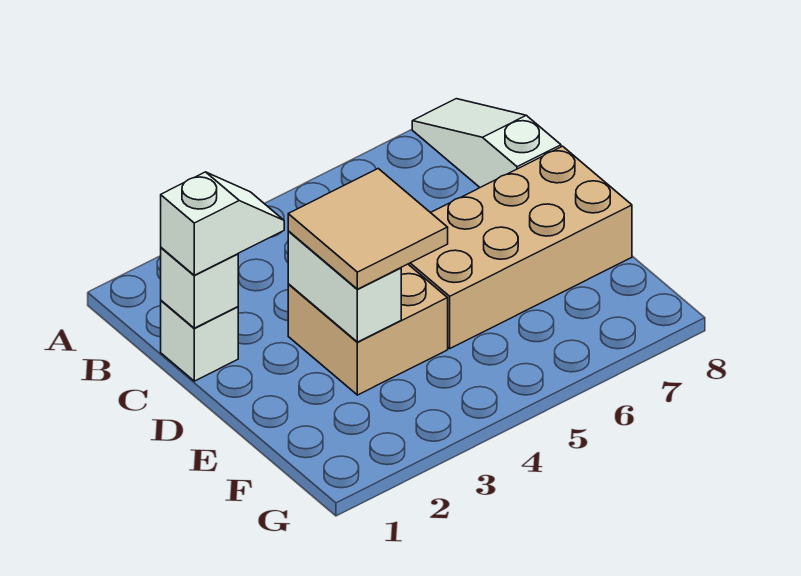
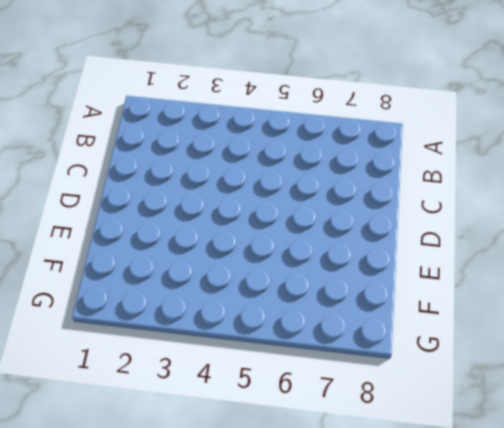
none -> white slope A8:C8 level 1 top C
none -> white brick C1 level 1

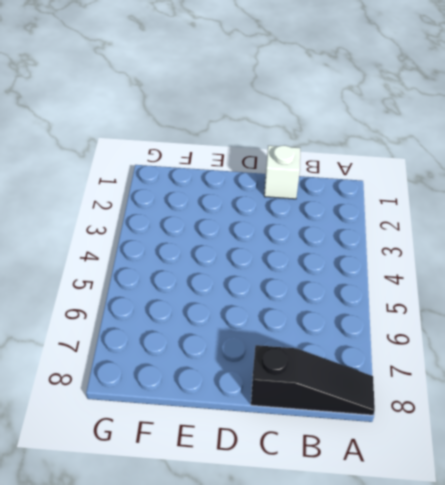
black slope A8:C8 level 1 top C -> white slope A8:C8 level 1 top C
none -> tan brick D3:E4 level 1
none -> tan brick D5:E8 level 1

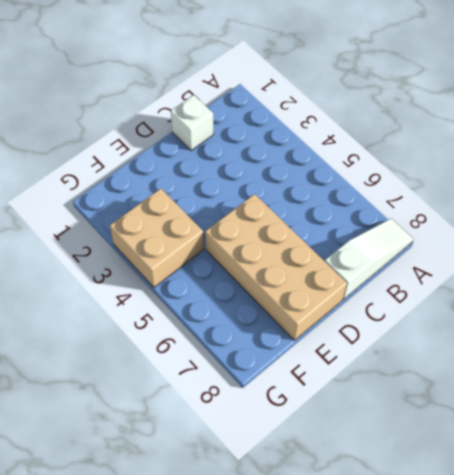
tan brick F3:G4 level 1 -> tan brick D3:E4 level 1
none -> white brick C1 level 2
none -> white brick D3:E3 level 2

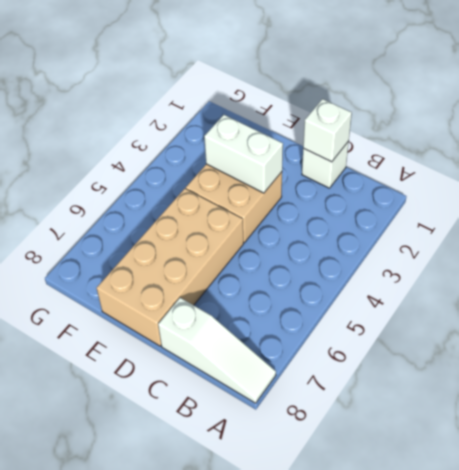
none -> white slope C1:C2 level 3 top 1
none -> tan tile D3:E4 level 3

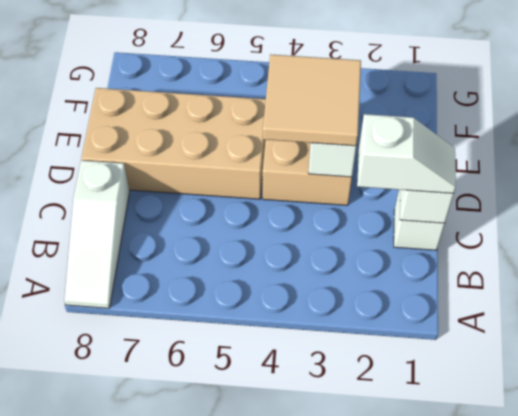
white slope C1:C2 level 3 top 2 -> white slope C1:C2 level 3 top 1

